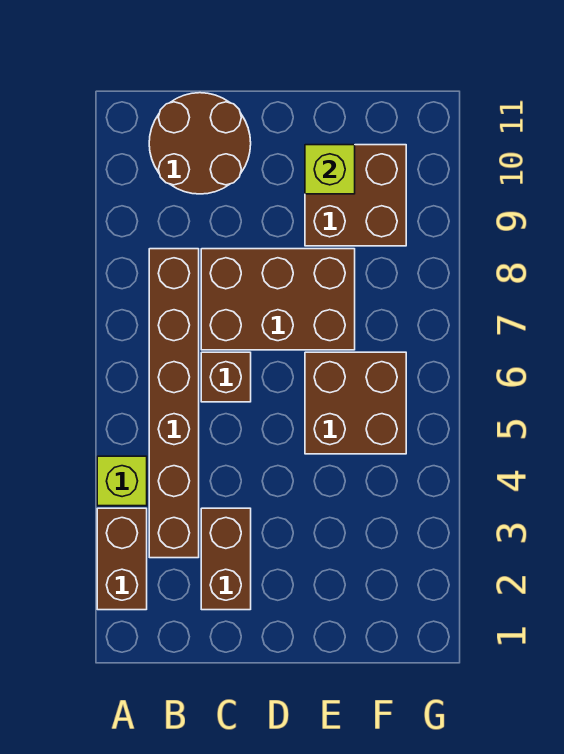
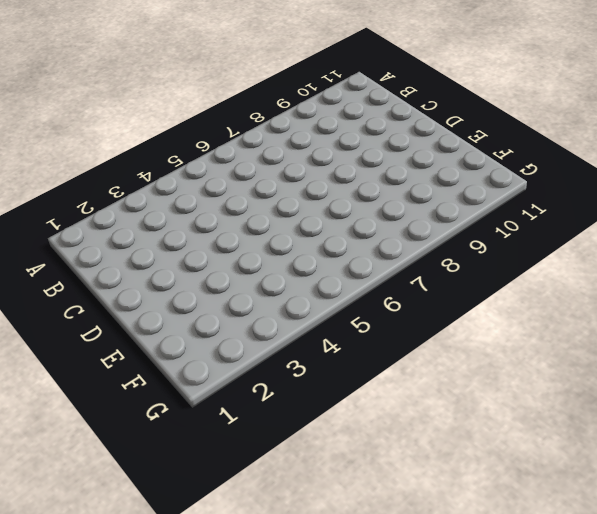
none -> brown brick A2:A3 level 1
none -> lime brick A4 level 1

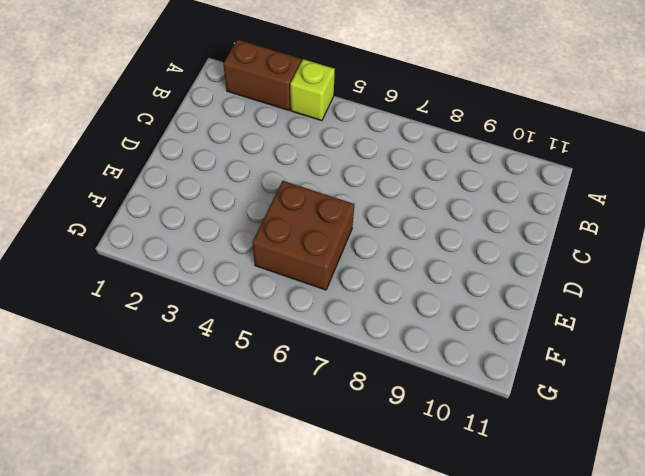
none -> brown brick B3:B8 level 1
none -> brown round brick B10:C11 level 1

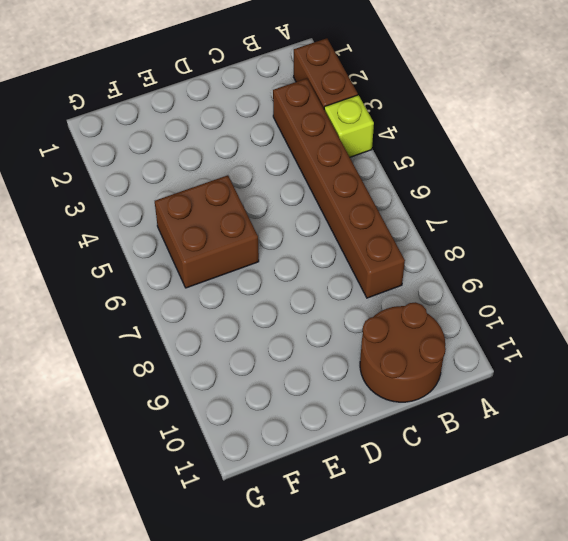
none -> brown brick C2:C3 level 1
none -> brown brick C6 level 1

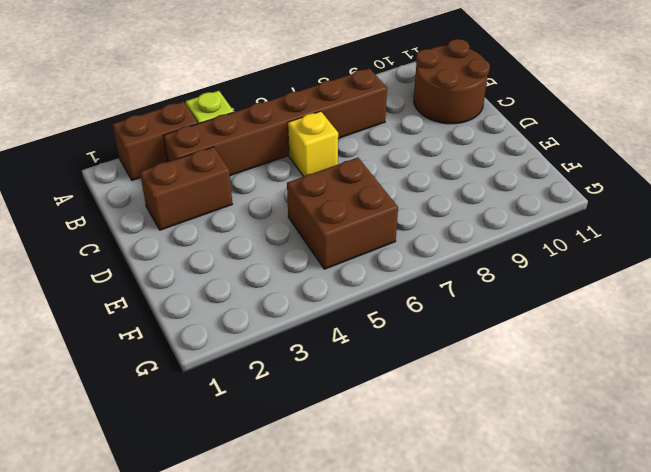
yellow brick C6 level 1 -> brown brick C6 level 1
none -> brown brick C7:E8 level 1
none -> brown brick E9:F10 level 1

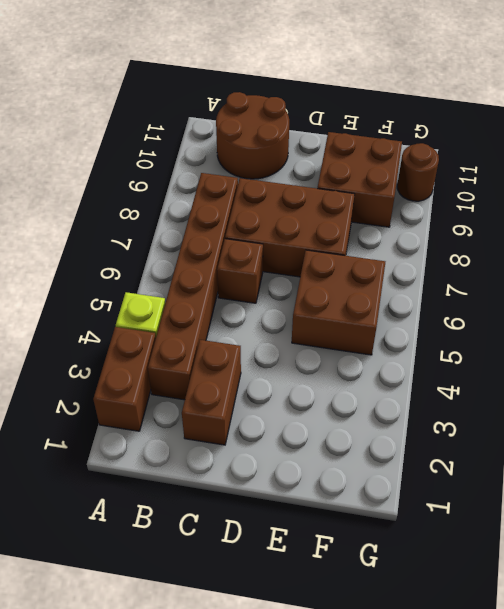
brown round brick G10 level 1 -> none
none -> lime brick E10 level 2

